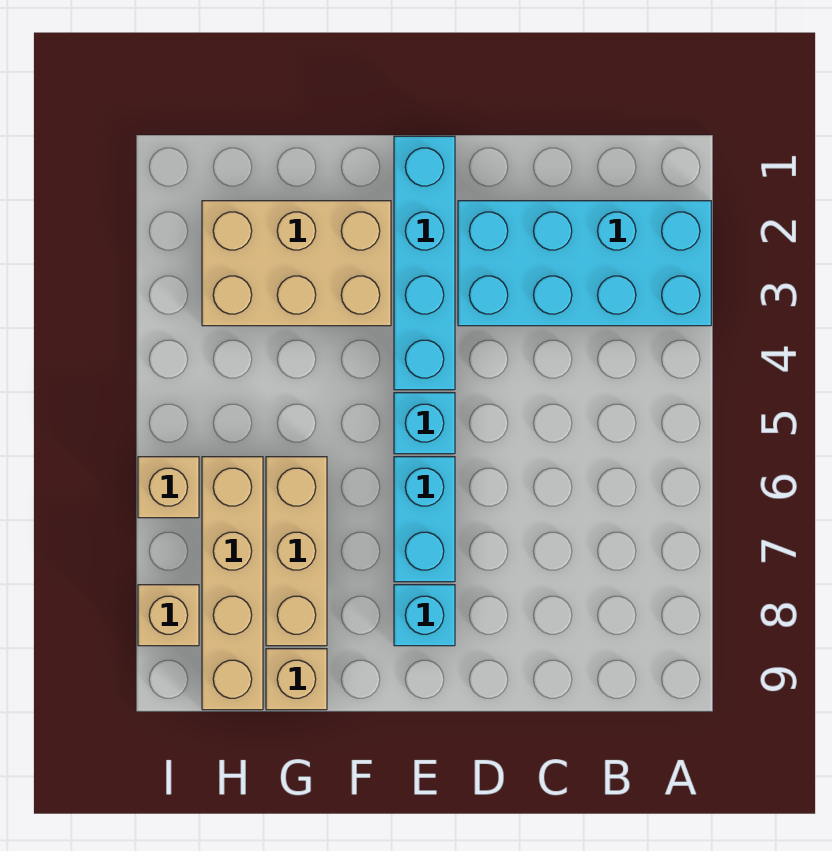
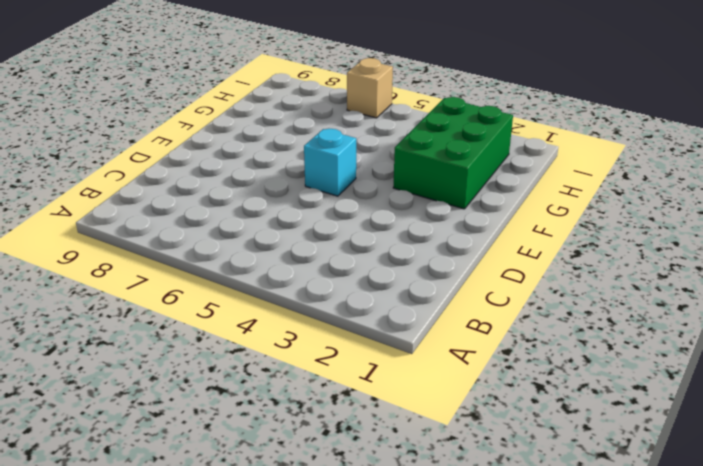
green brick F2:H3 level 1 -> tan brick F2:H3 level 1
none -> cyan brick A2:D3 level 1
none -> cyan brick E1:E4 level 1

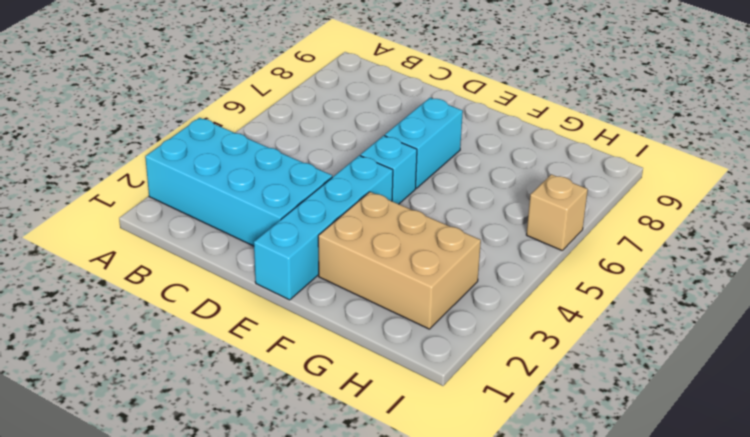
none -> cyan brick E8 level 1
none -> tan brick G6:G8 level 1

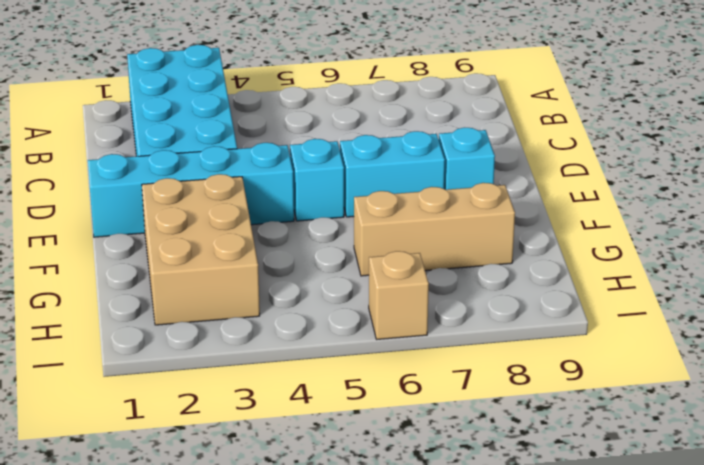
none -> tan brick G9 level 1
none -> tan brick H6:H9 level 1

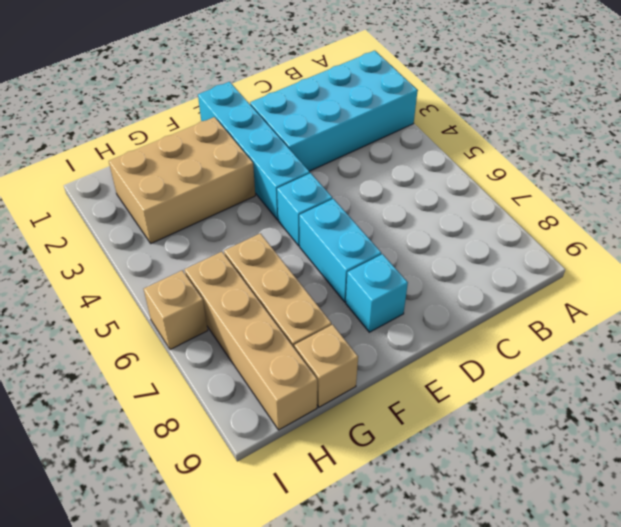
none -> tan brick I8 level 1

